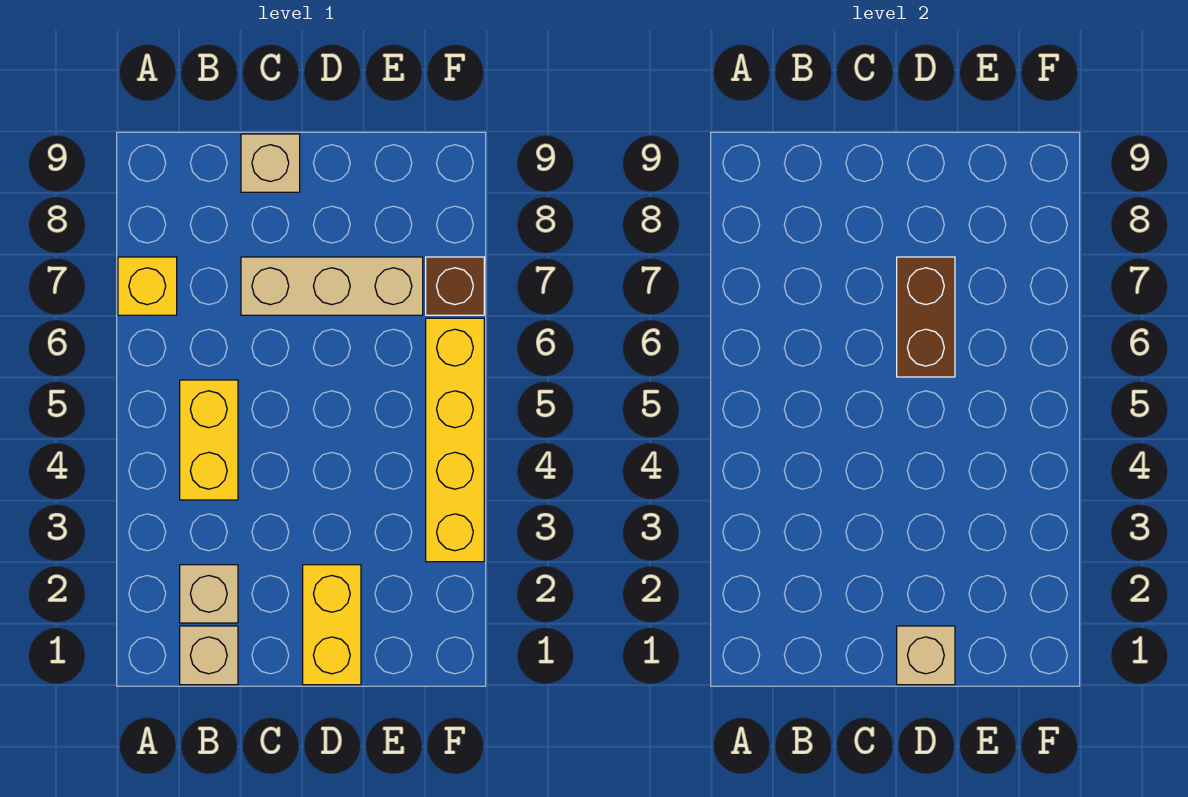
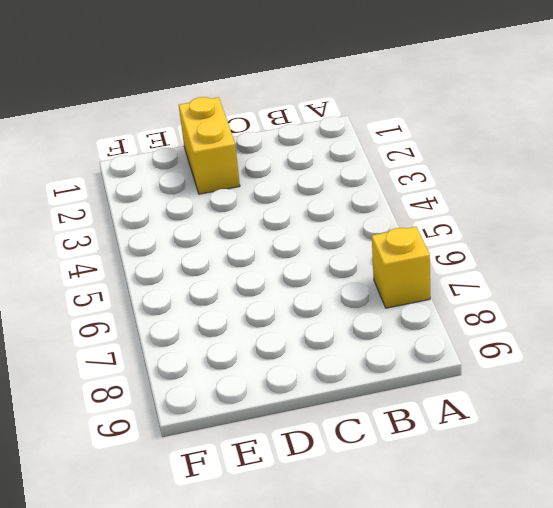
none -> tan brick B1 level 1
none -> tan brick B2 level 1

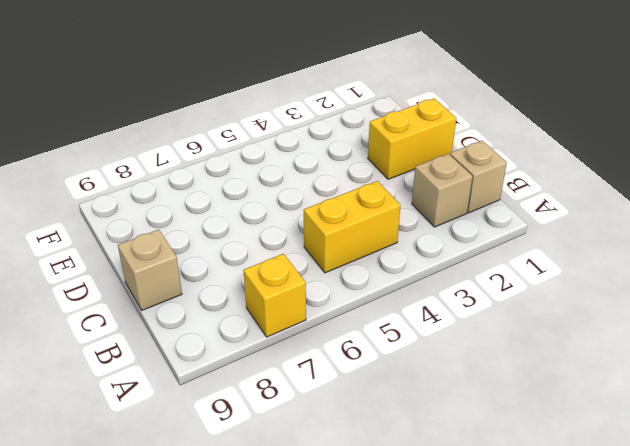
none -> tan brick C7:E7 level 1
none -> yellow brick F3:F6 level 1

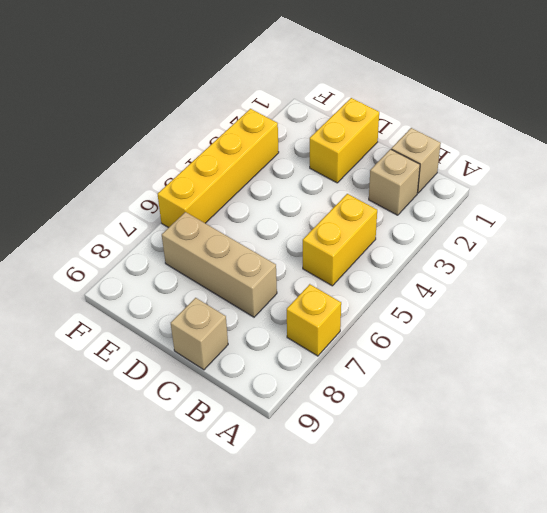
none -> brown brick F7 level 1
none -> tan brick D1 level 2

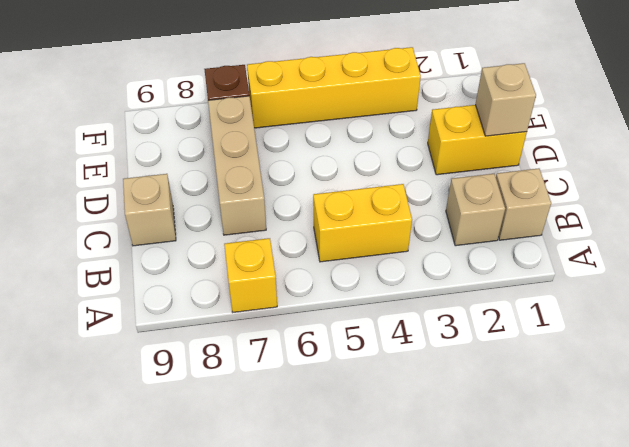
none -> brown brick D6:D7 level 2

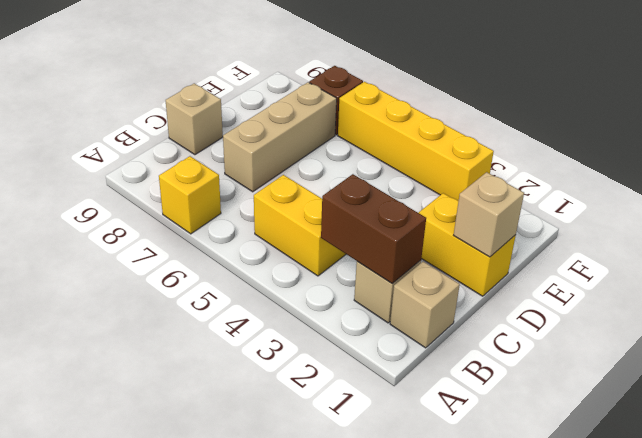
brown brick B2:B3 level 2 -> brown brick D6:D7 level 2

